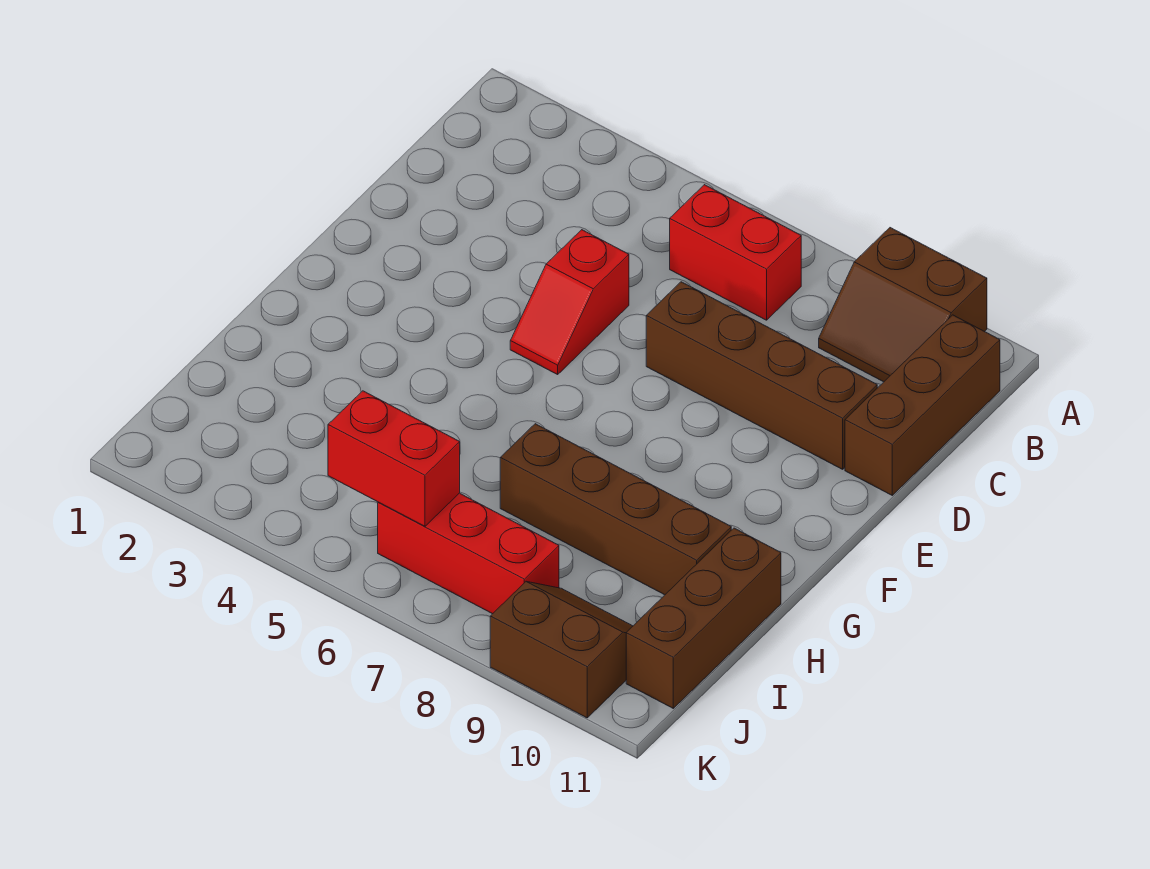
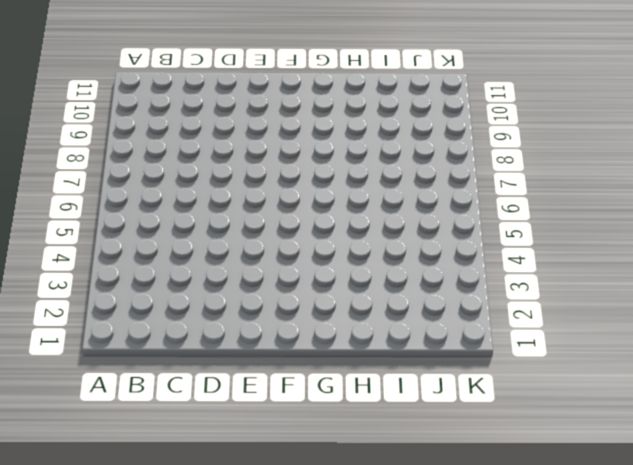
none -> brown slope A9:B10 level 1 top A
none -> red brick B6:B7 level 1

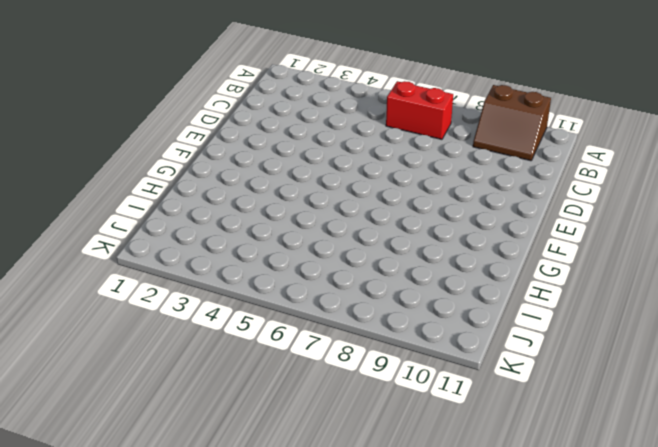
none -> brown brick B11:D11 level 1
none -> red slope D5:E5 level 1 top D

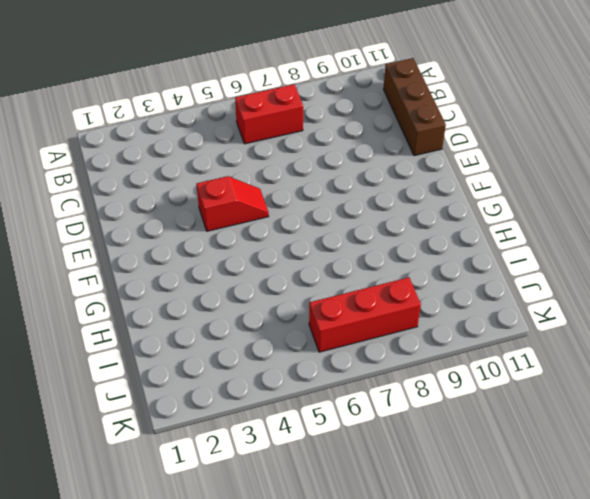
red slope E4:E5 level 1 top 4 -> red slope D5:E5 level 1 top D
none -> brown slope A9:B10 level 1 top A
none -> brown brick D7:D10 level 1

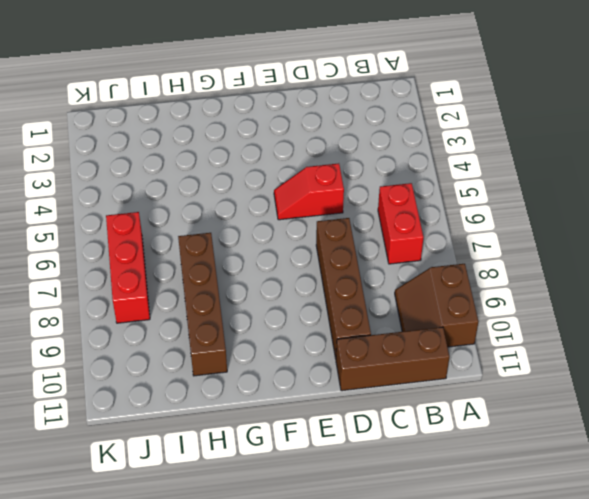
none -> brown brick H11:J11 level 1
none -> brown slope J9:K10 level 1 top K

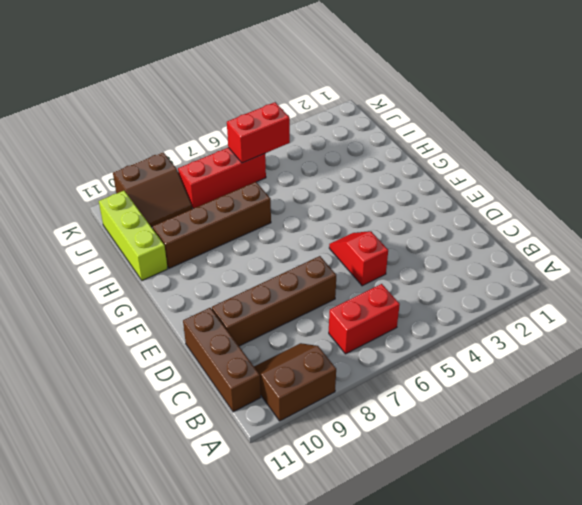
lime brick H11:J11 level 1 -> brown brick H11:J11 level 1

